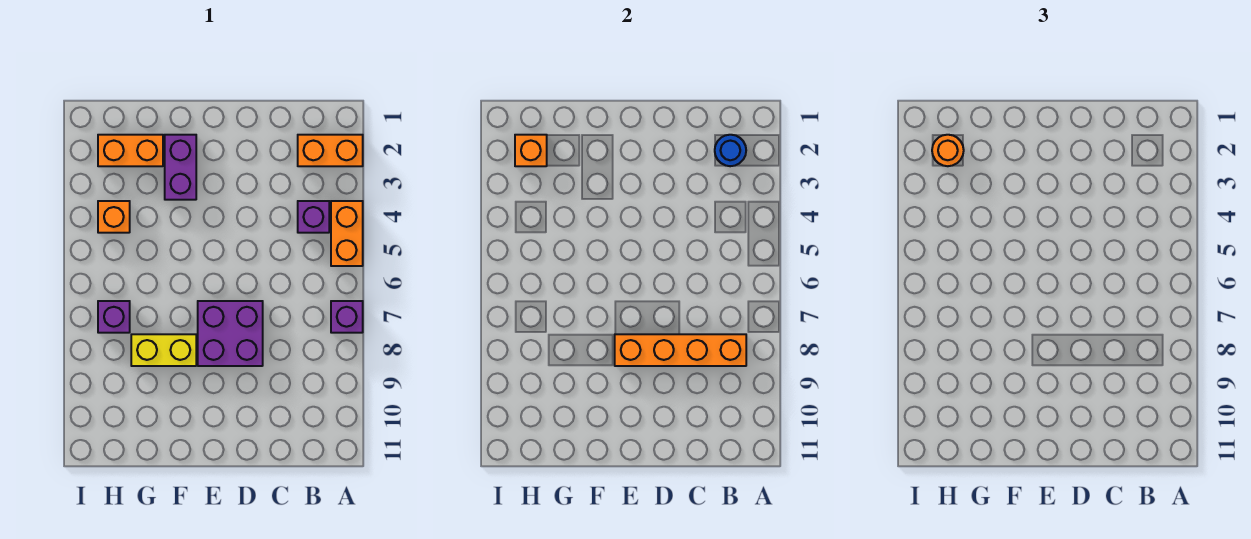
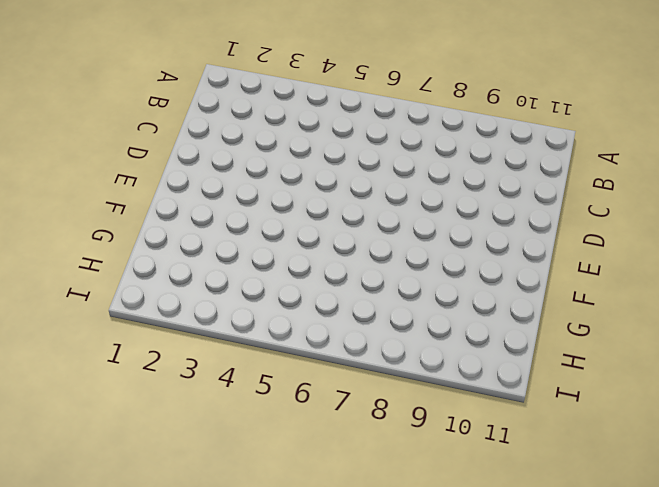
none -> orange brick A2:B2 level 1
none -> orange brick A4:A5 level 1
none -> purple brick A7 level 1

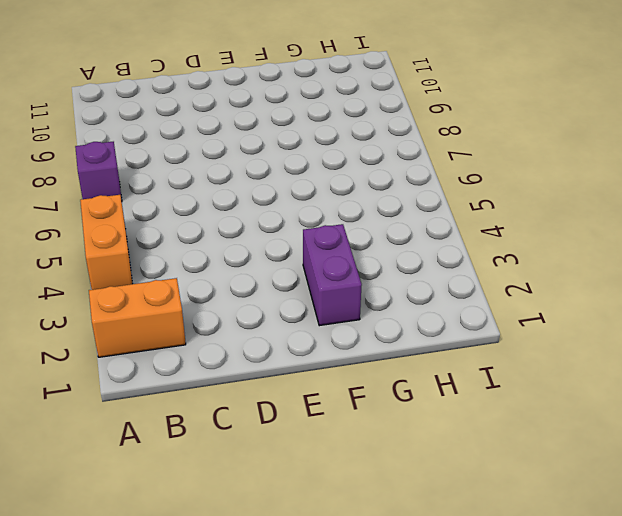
none -> purple brick B4 level 1
none -> purple brick D7:E8 level 1
none -> yellow brick F8:G8 level 1

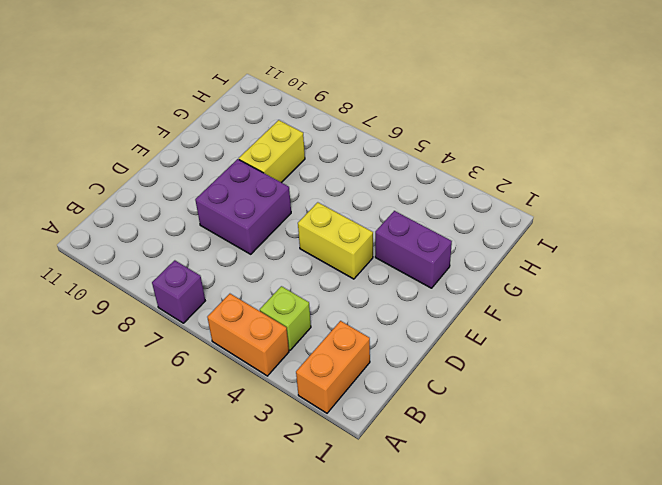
lime brick B4 level 1 -> purple brick B4 level 1
yellow brick E4:E5 level 1 -> none
none -> orange brick G2:H2 level 1
none -> orange brick H4 level 1
none -> purple brick H7 level 1

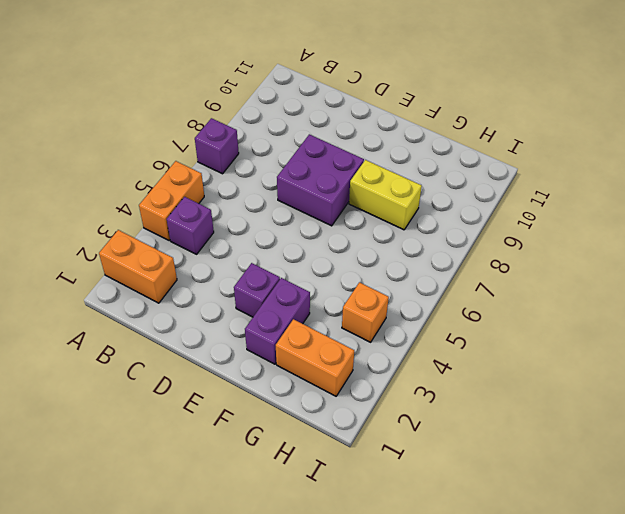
purple brick E3 level 1 -> purple brick H7 level 1
none -> blue round brick B2 level 2
none -> orange brick B8:E8 level 2
none -> orange brick H2 level 2

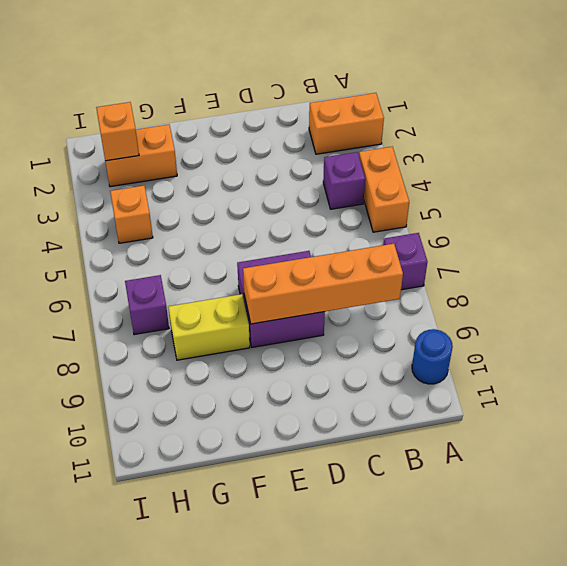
blue round brick A10 level 1 -> blue round brick B2 level 2
none -> purple brick F2:F3 level 1
none -> orange round brick H2 level 3

